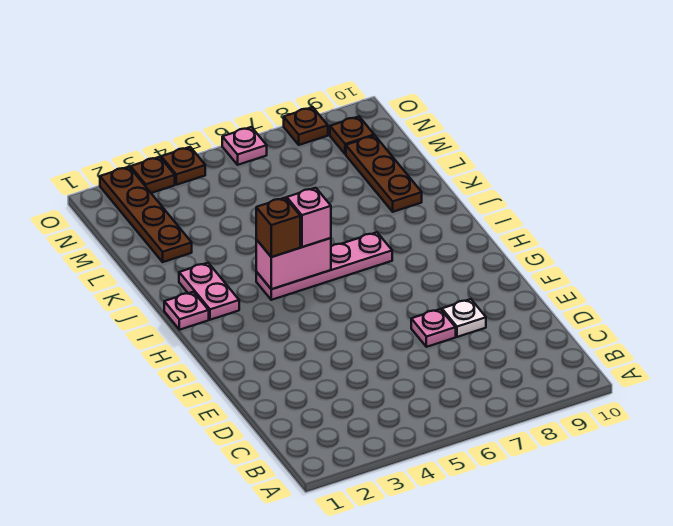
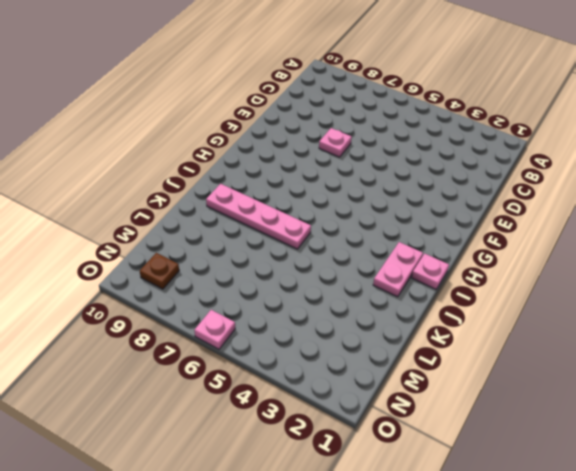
pink plate J6:J9 level 1 -> pink plate I4:I7 level 1
none -> white plate E8 level 1
none -> brown plate K9:M9 level 1
none -> brown plate L2:O2 level 1

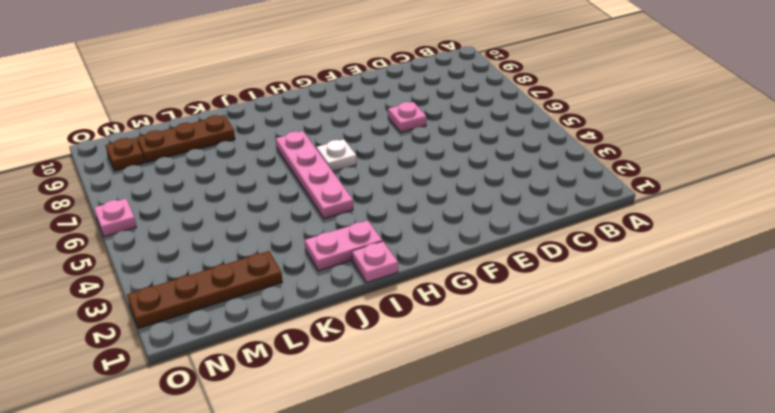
white plate H6 level 1 -> white plate E8 level 1
none -> brown plate O3 level 1
none -> brown plate O4 level 1
none -> brown plate O8 level 1

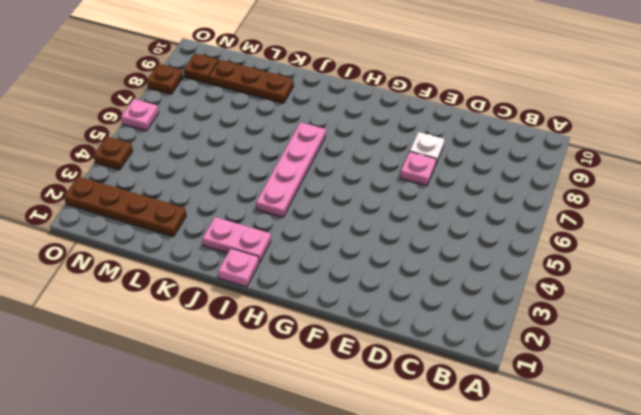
none -> brown plate O3 level 1
none -> pink brick I4:I5 level 2
none -> brown brick I4 level 3

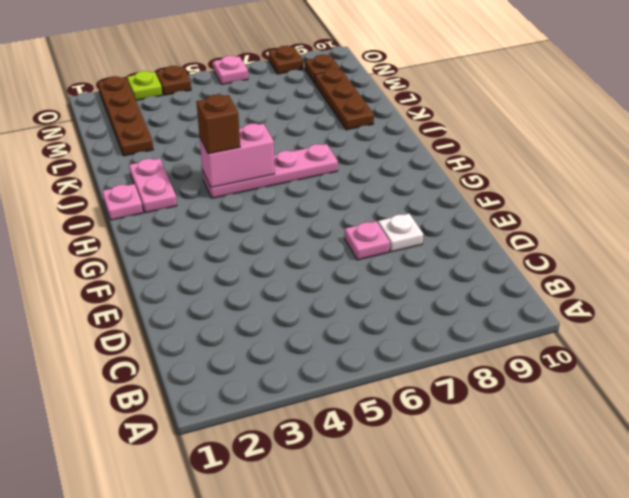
lime plate O3 level 1 -> brown plate O3 level 1
none -> pink brick I5 level 3

